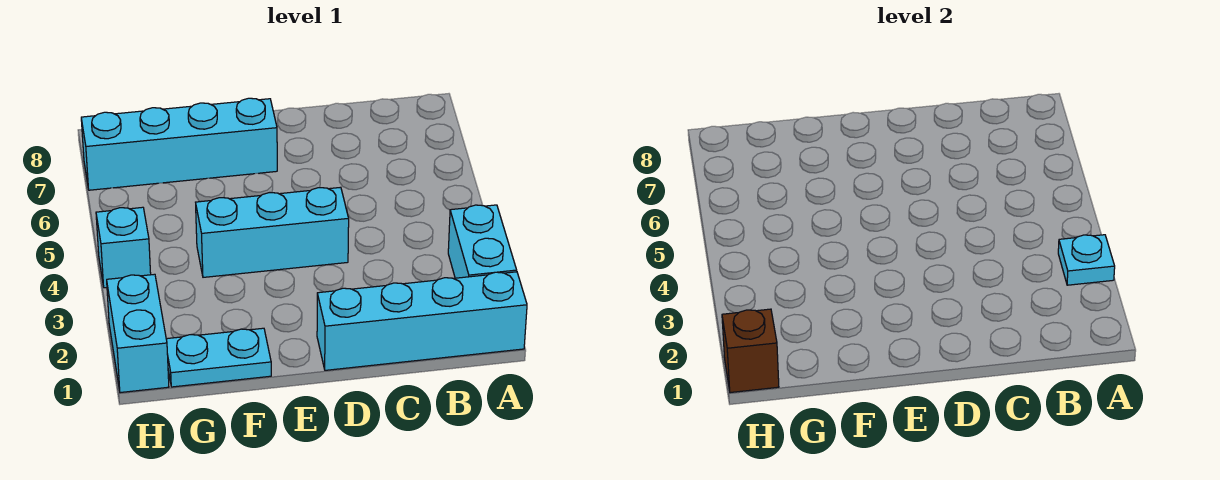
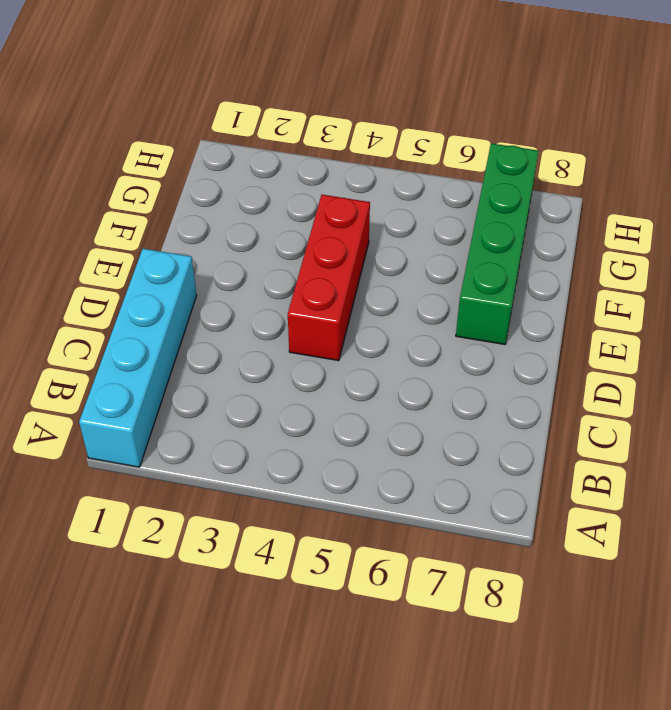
red brick D4:F4 level 1 -> cyan brick D4:F4 level 1
green brick E7:H7 level 1 -> cyan brick E7:H7 level 1
none -> cyan brick A2:A3 level 1
none -> cyan plate F1:G1 level 1

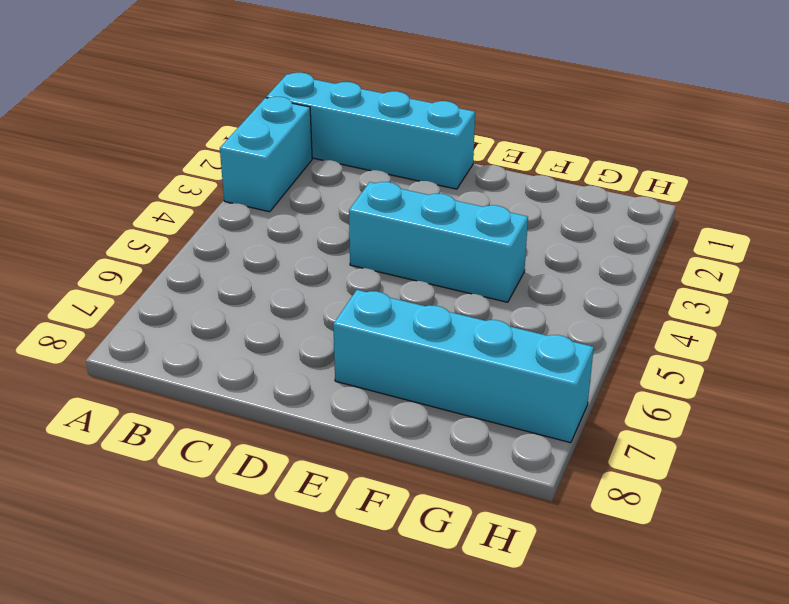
none -> cyan plate F1:G1 level 1
none -> cyan brick H1:H2 level 1

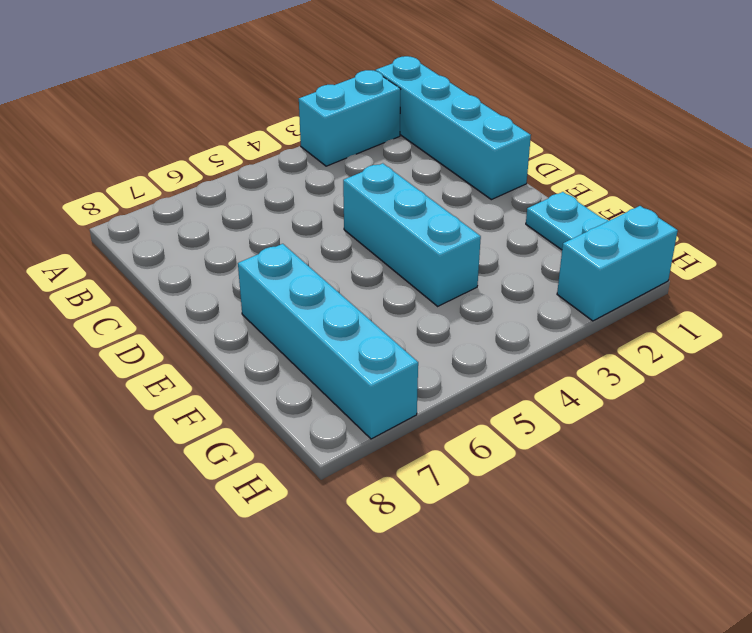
none -> cyan brick H4 level 1
none -> cyan plate A3 level 2

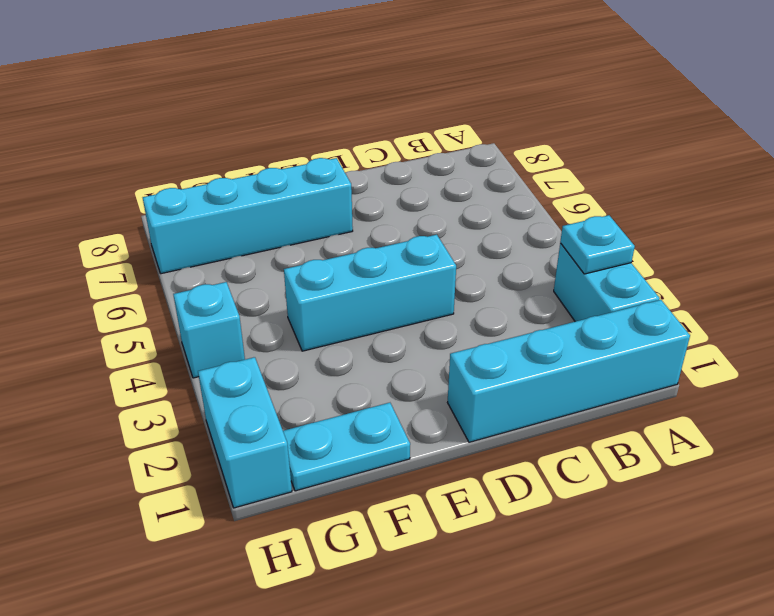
none -> brown brick H1 level 2

